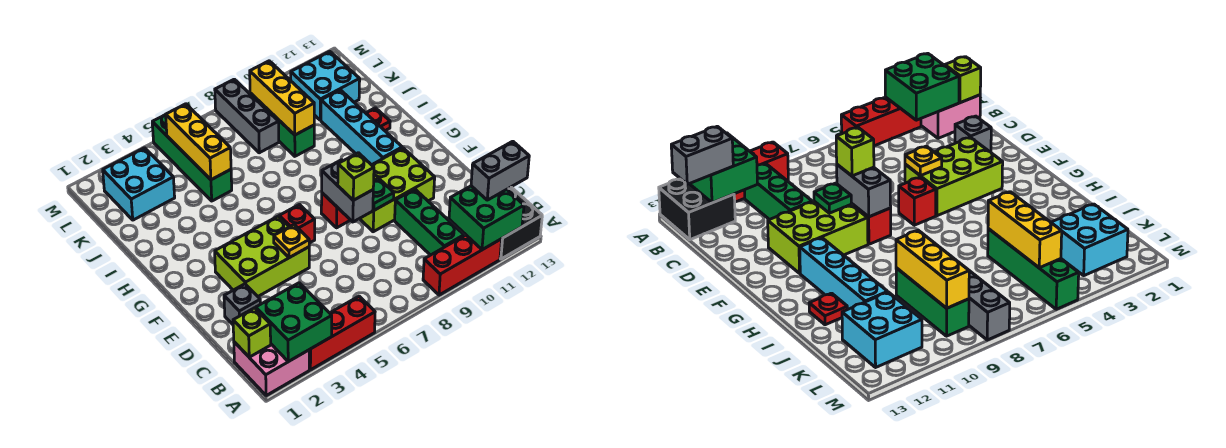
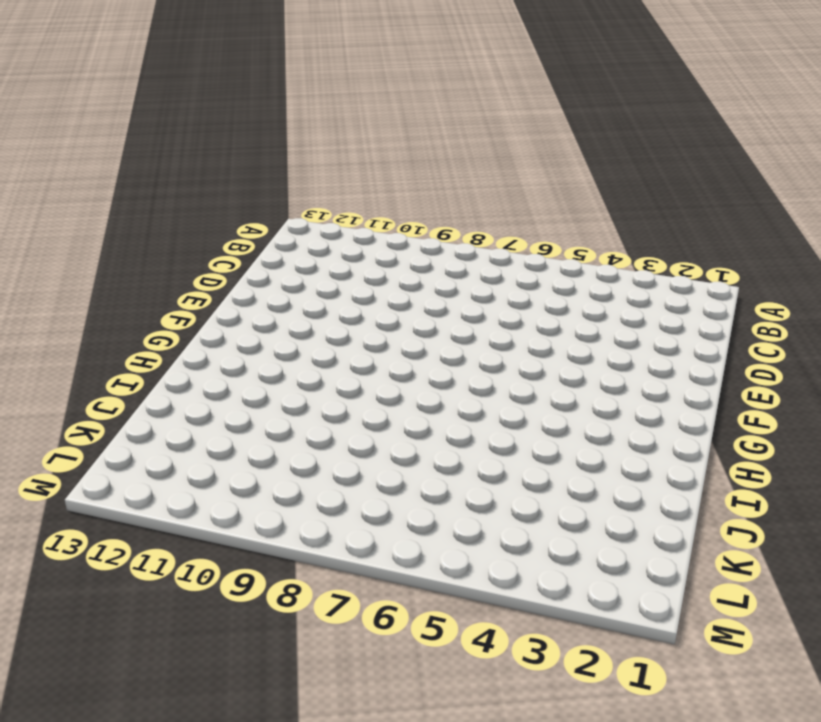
none -> pink brick A1:B2 level 1
none -> red brick A3:A5 level 1
none -> red brick A9:A11 level 1

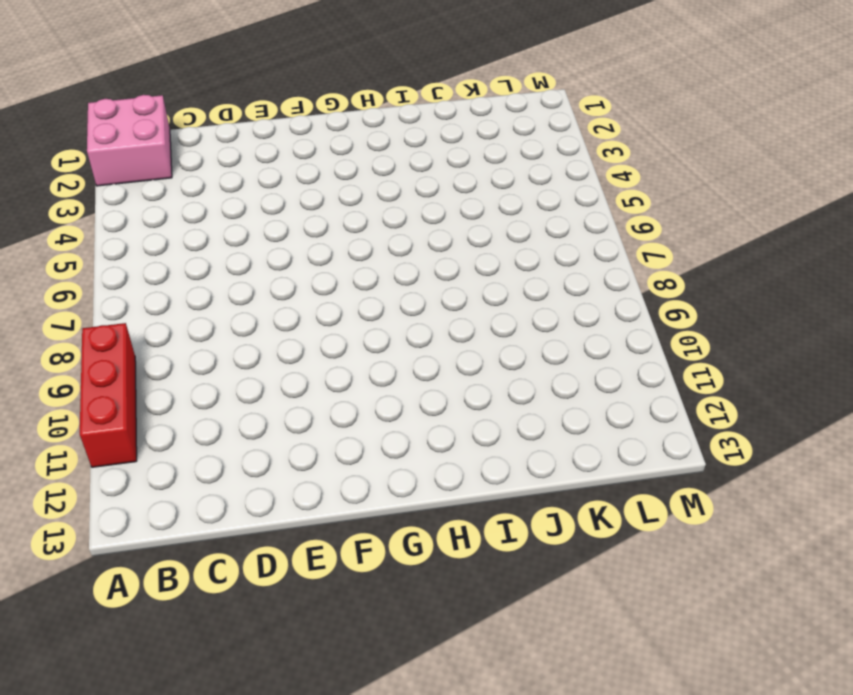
none -> red brick A3:A5 level 1
none -> black brick A12:B13 level 1
none -> green brick B10:D10 level 1

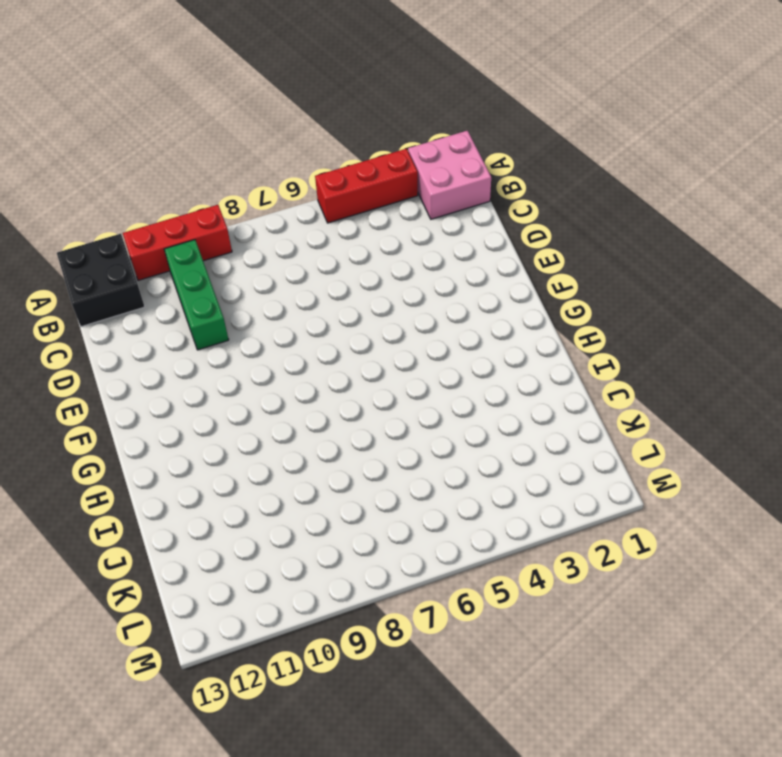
none -> grey brick D2 level 1
none -> lime brick E3:F5 level 1
none -> lime brick E9:F11 level 1

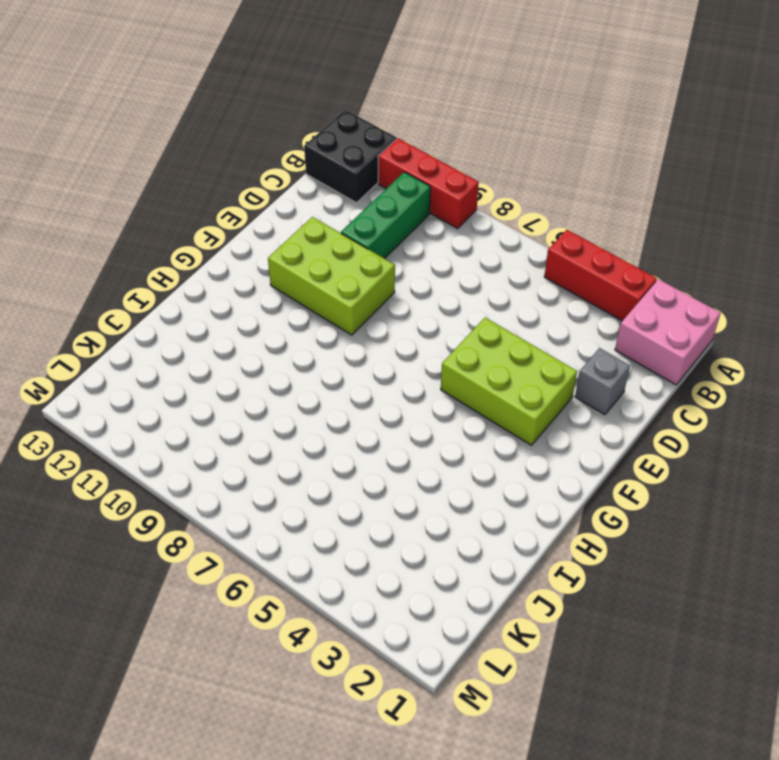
none -> red brick F6 level 1
none -> red brick F8 level 1
none -> cyan brick G11:J11 level 1

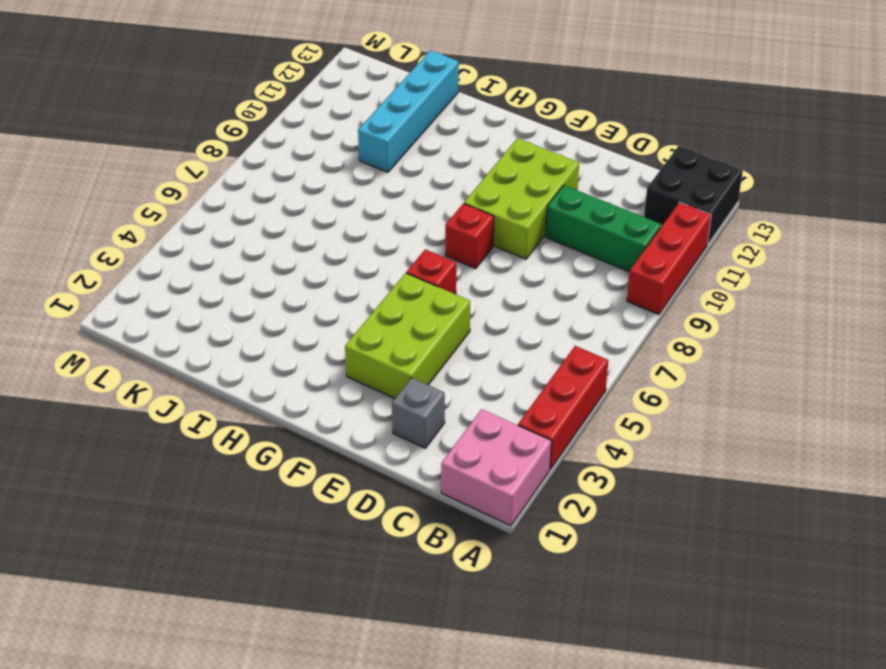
cyan brick J10:J13 level 1 -> cyan brick G11:J11 level 1
none -> red plate I12 level 1
none -> green brick J5:M5 level 1
none -> green brick J9:L9 level 1

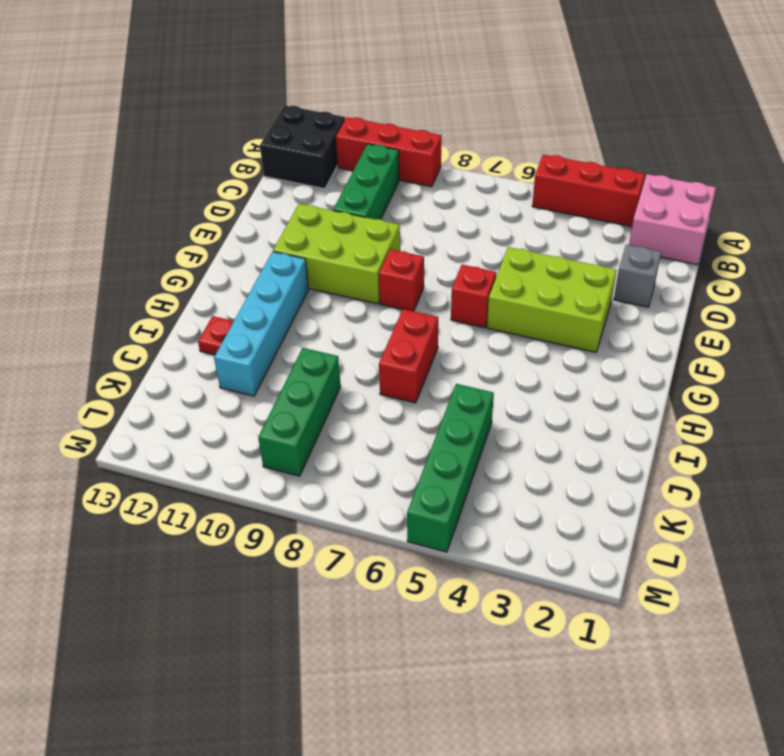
red brick H7:I7 level 1 -> none
none -> cyan brick K2:L3 level 1
none -> grey brick K8:M8 level 1
none -> cyan brick K11:L12 level 1

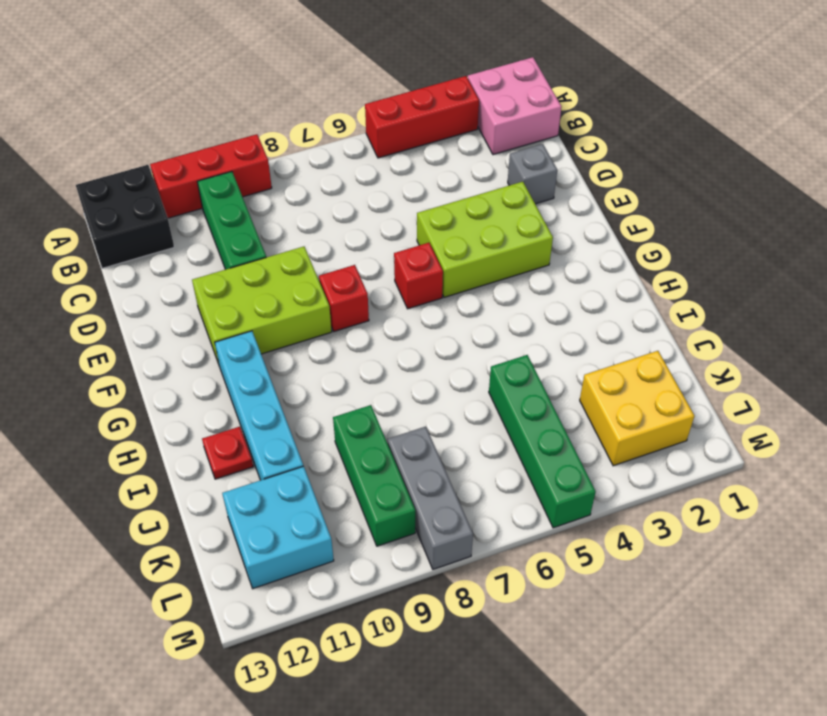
yellow brick K2:L3 level 1 -> cyan brick K2:L3 level 1
none -> green brick A2:B3 level 2
none -> green brick A11:B12 level 2
none -> lime brick B1 level 2

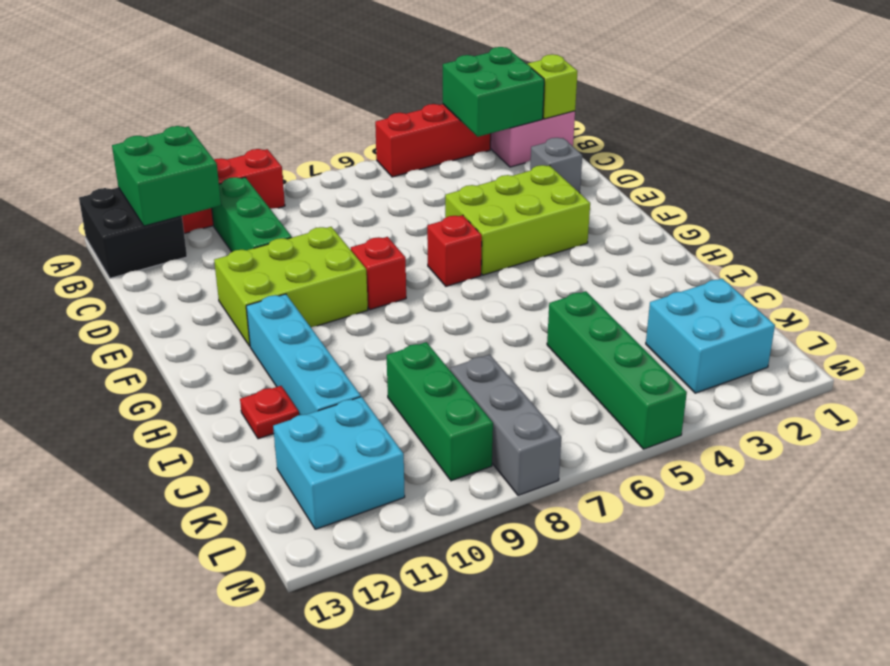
none -> yellow plate E5 level 2
none -> grey brick E8:F8 level 2
none -> green plate E9 level 2

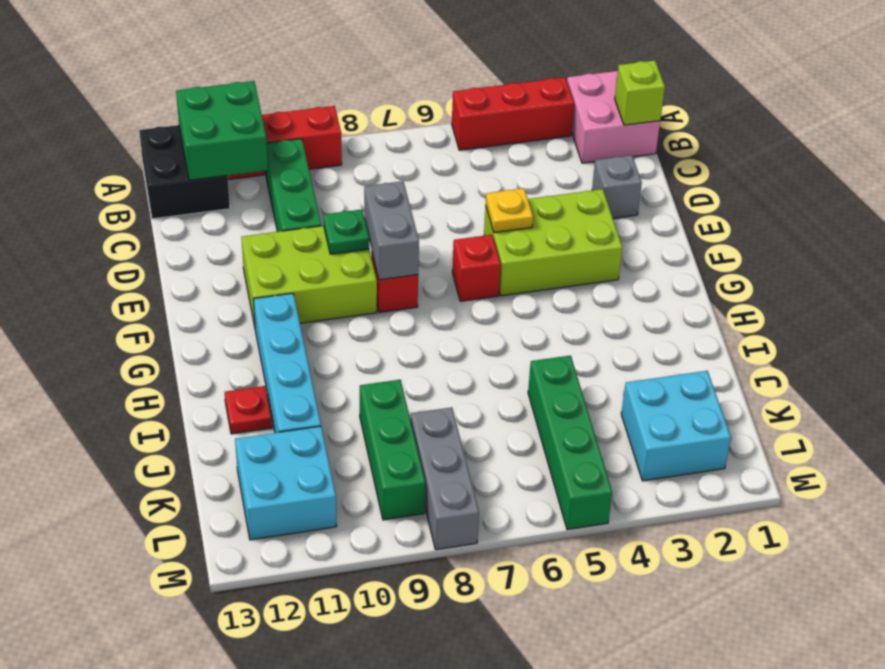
none -> green brick A2:B3 level 2
none -> yellow brick J5:L5 level 2
none -> yellow brick J9:L9 level 2

